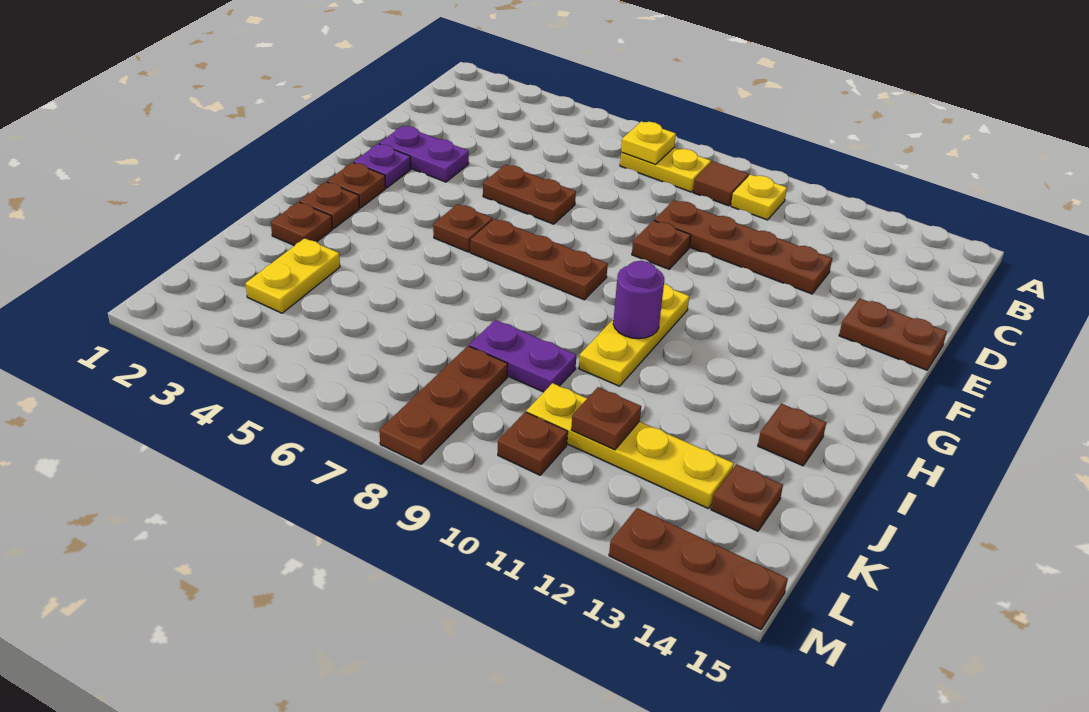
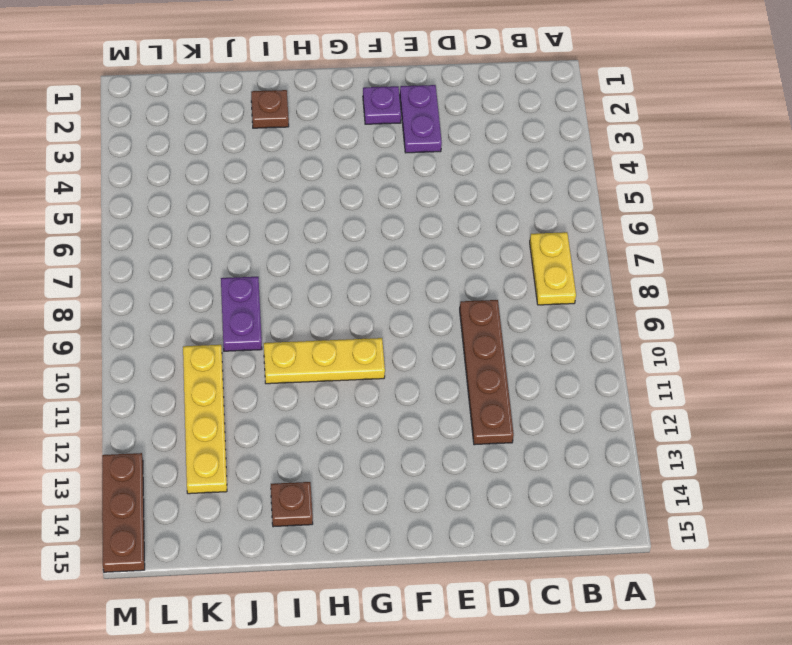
none -> brown tile B9 level 1
none -> yellow plate B10 level 1
none -> brown plate E5:E6 level 1

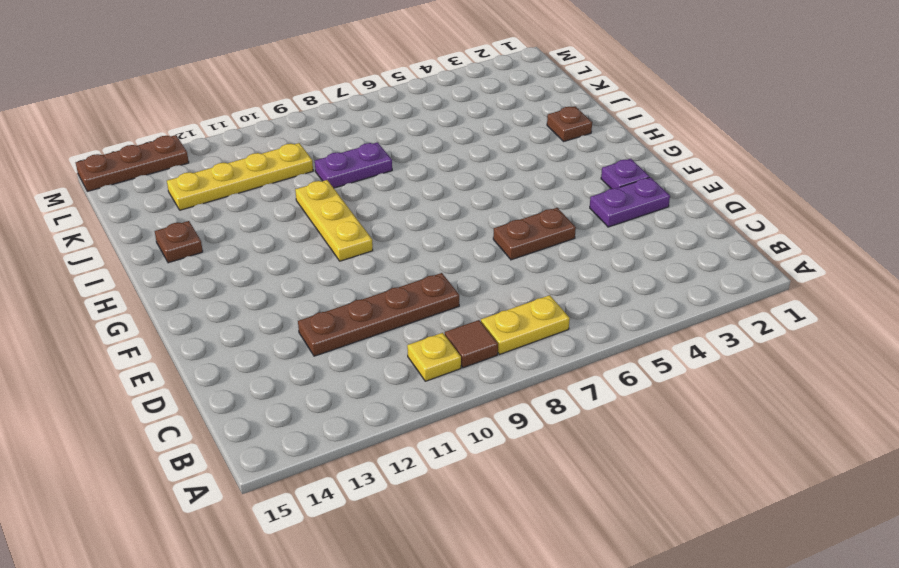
none -> brown plate E9 level 1
none -> brown plate E14:E15 level 1
none -> brown plate G2 level 1

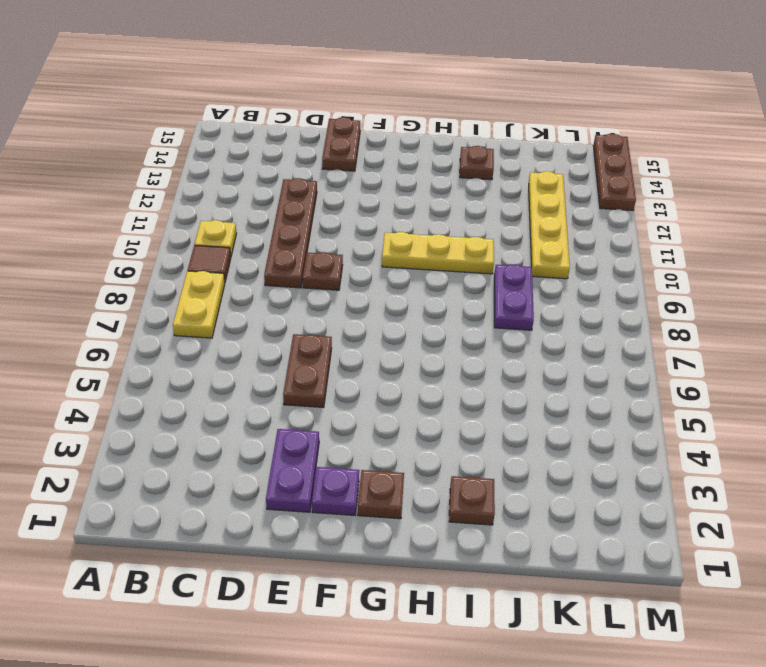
none -> brown plate G5 level 1
none -> brown plate G6:G8 level 1
none -> brown plate H2 level 1

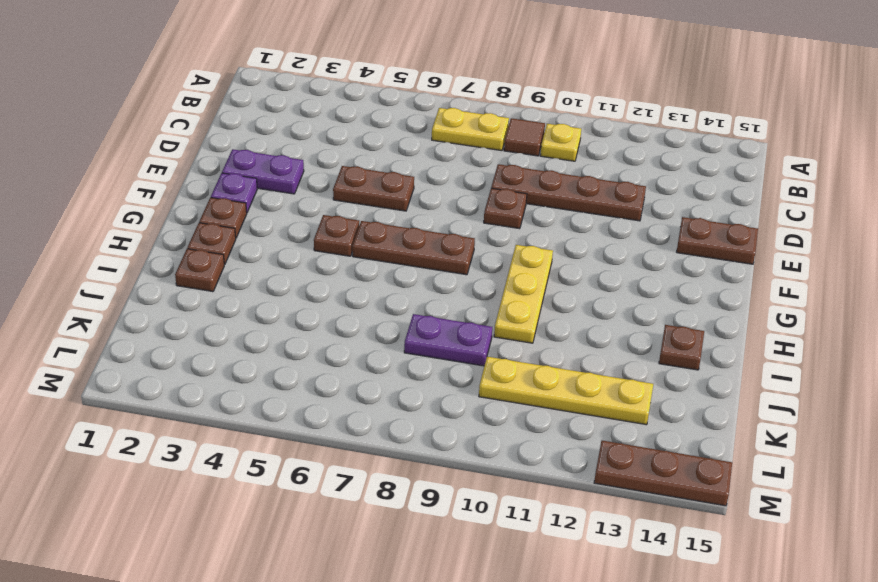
none -> yellow plate J3:K3 level 1
none -> brown plate K8:M8 level 1
none -> brown plate K14 level 1

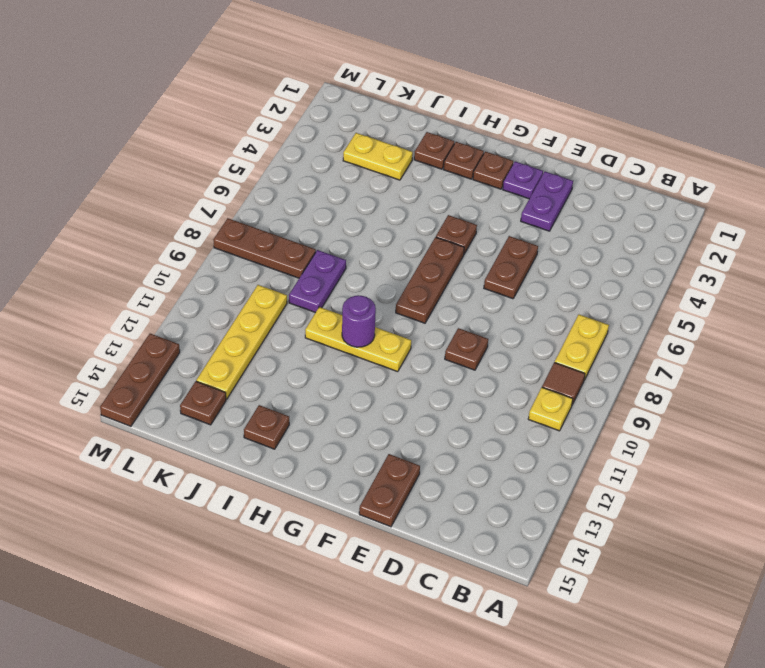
none -> brown plate D9:D12 level 1
none -> brown plate L10 level 1
none -> yellow plate B7 level 2

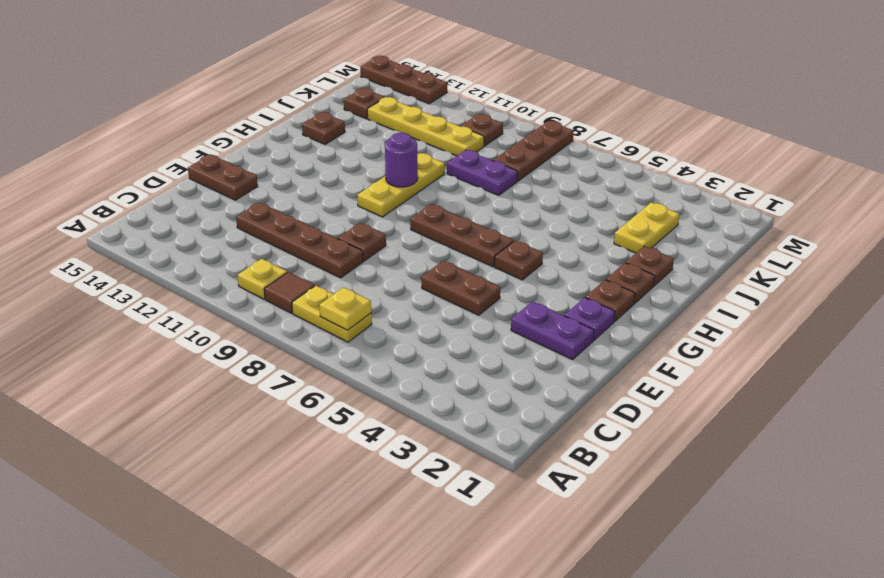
none -> brown plate K11 level 2

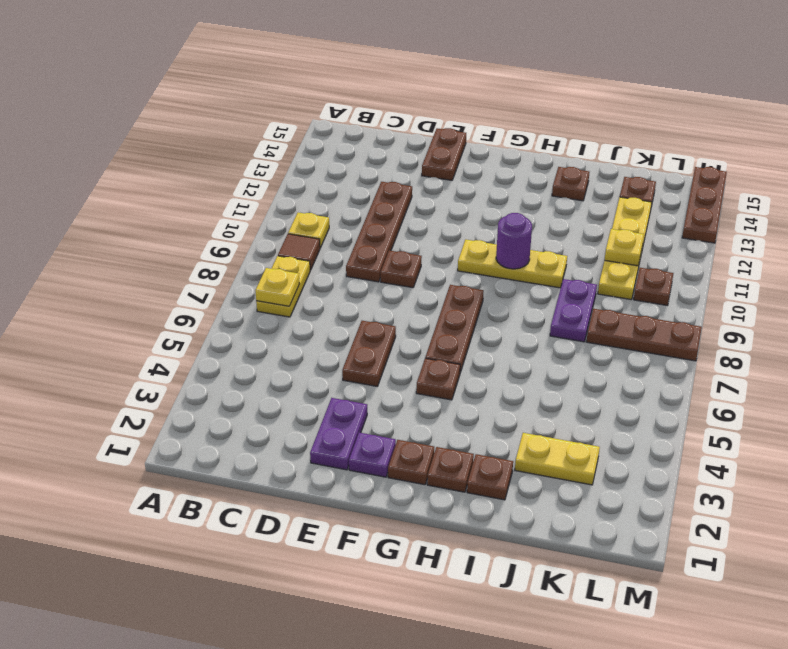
yellow plate K11 level 2 -> brown plate K11 level 2

